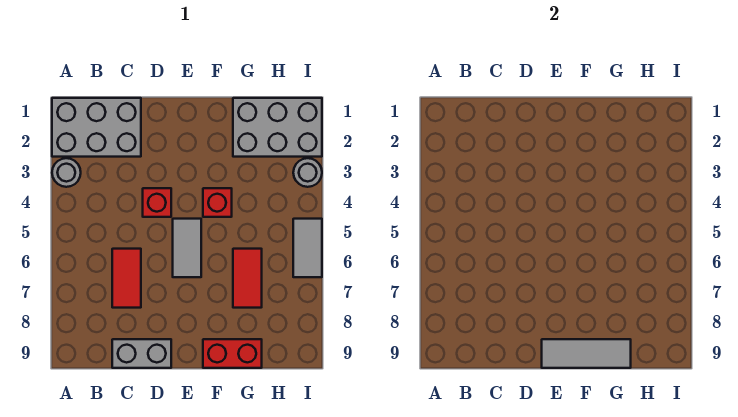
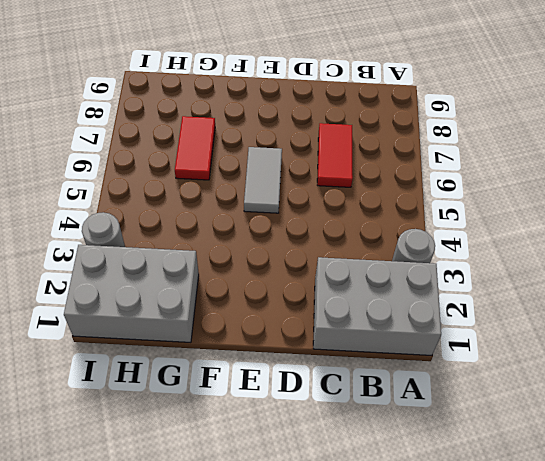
none -> grey brick C9:D9 level 1
none -> red brick D4 level 1
none -> red brick F4 level 1

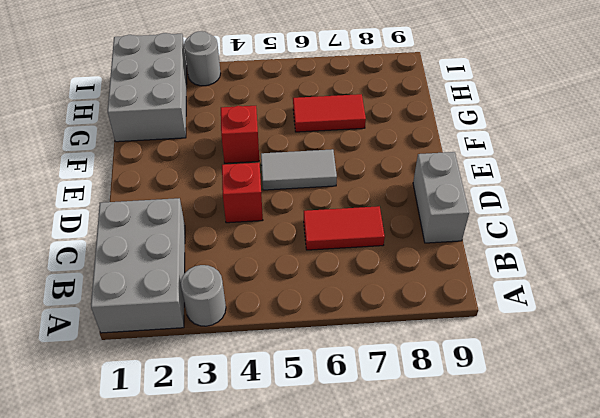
none -> red brick F9:G9 level 1
none -> grey tile I5:I6 level 1
none -> grey tile E9:G9 level 2

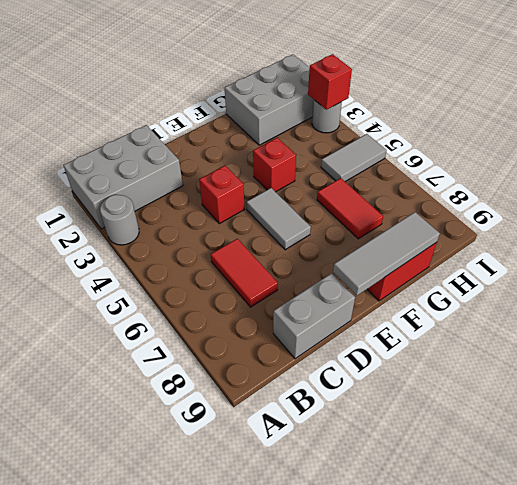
grey tile H5:I5 level 1 -> grey tile I5:I6 level 1
red brick I3 level 2 -> none

